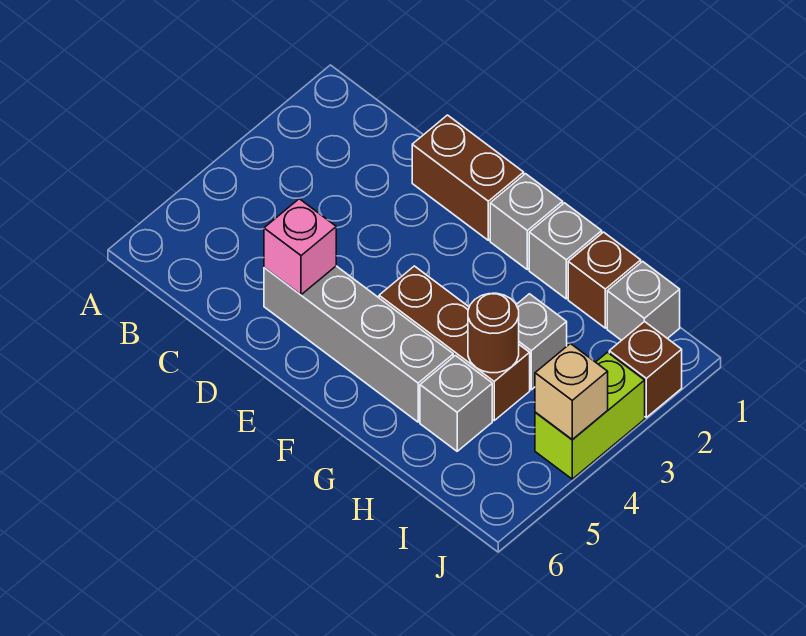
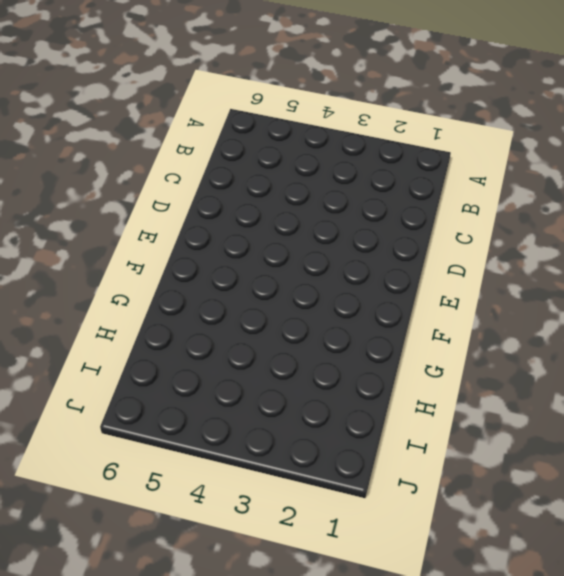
none -> brown brick D1:E1 level 1
none -> grey brick D5:G5 level 1
none -> grey brick F1 level 1

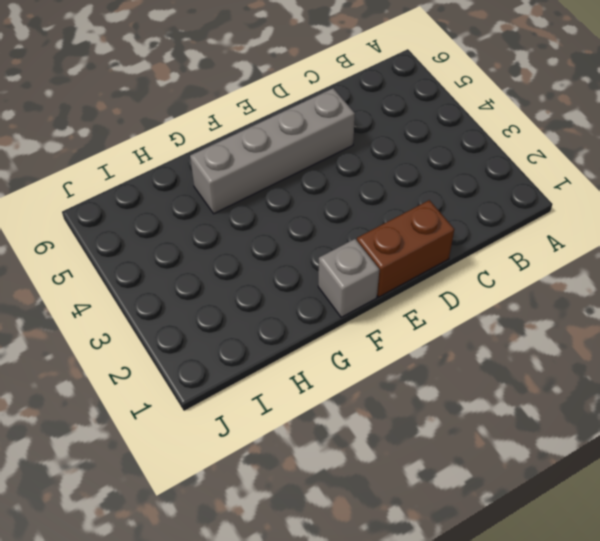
none -> brown brick F4:H4 level 1
none -> grey brick G1 level 1
none -> brown brick H1 level 1

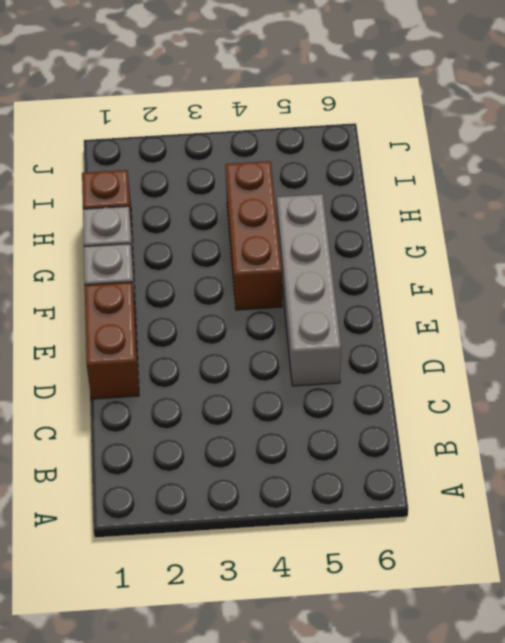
none -> grey brick H3 level 1
none -> grey brick H5 level 1
none -> grey brick I1 level 1

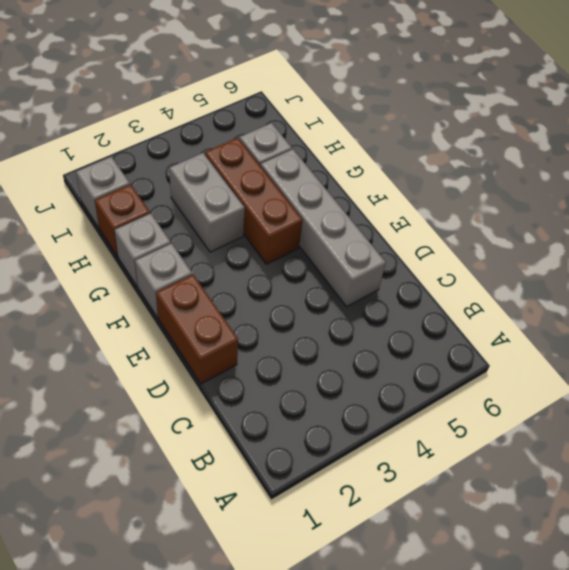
grey brick G3:H3 level 1 -> grey brick H3 level 1
none -> brown brick J2 level 1
none -> lime brick J3:J4 level 1
none -> pink brick D5 level 2

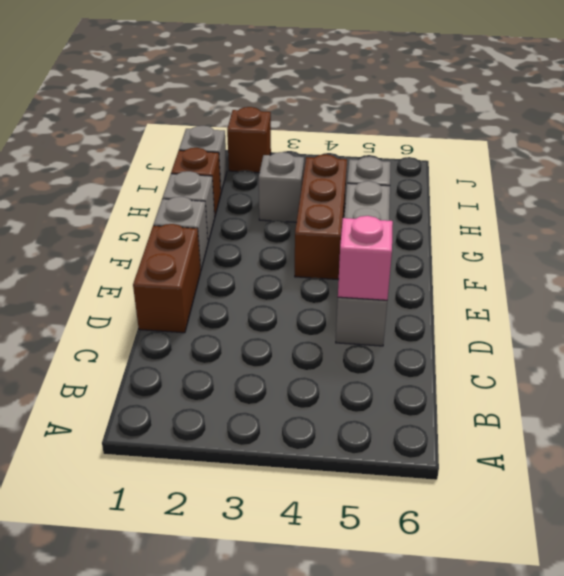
none -> lime brick J3:J4 level 1
none -> brown round brick H4 level 2
none -> tan brick J4 level 2

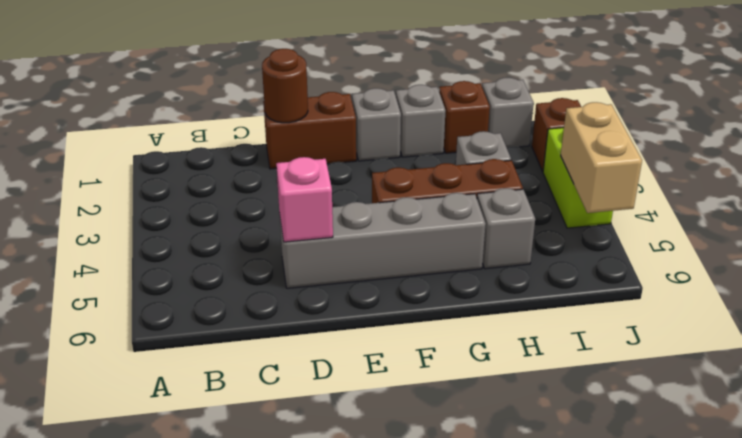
brown round brick D1 level 2 -> brown round brick H4 level 2
tan brick J4:J5 level 2 -> tan brick J4 level 2

